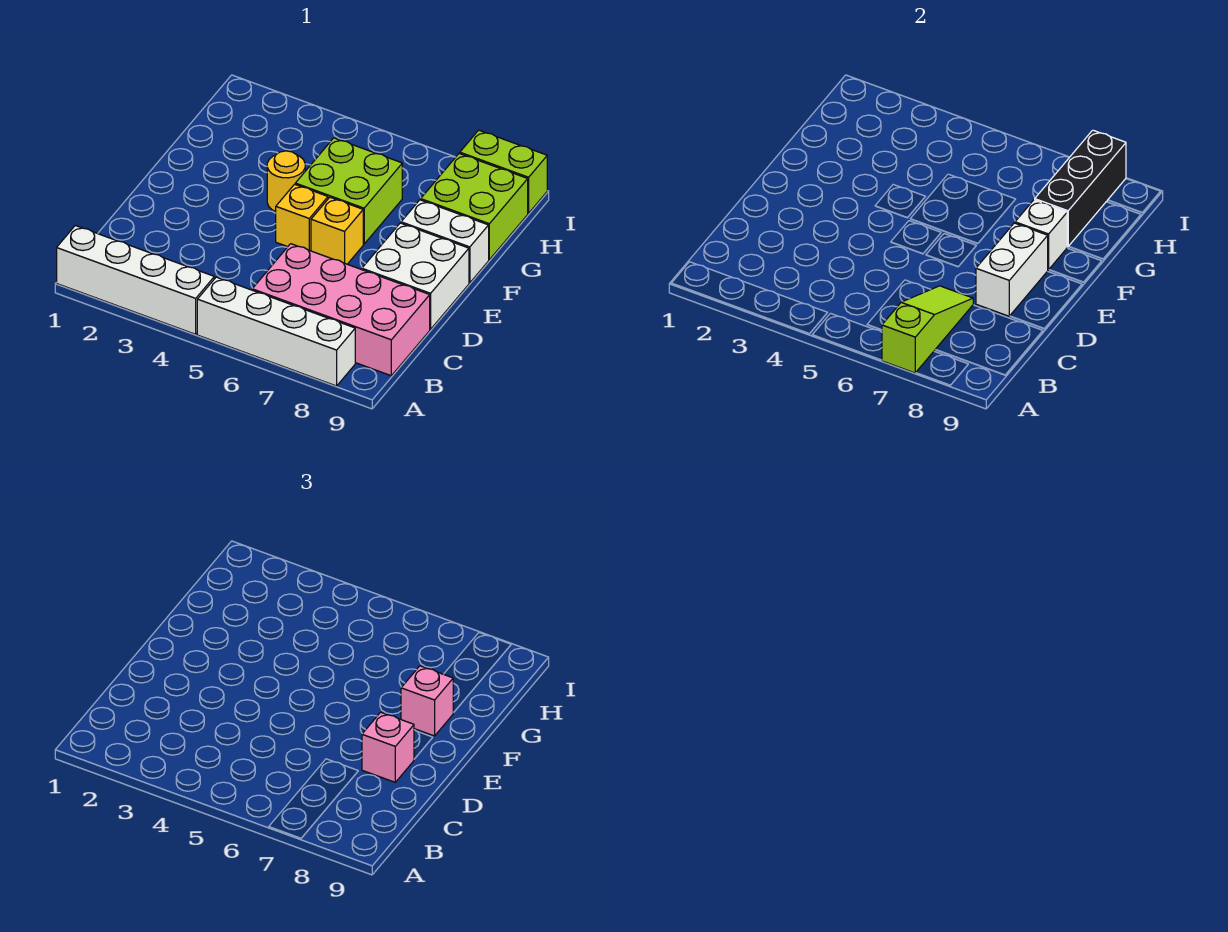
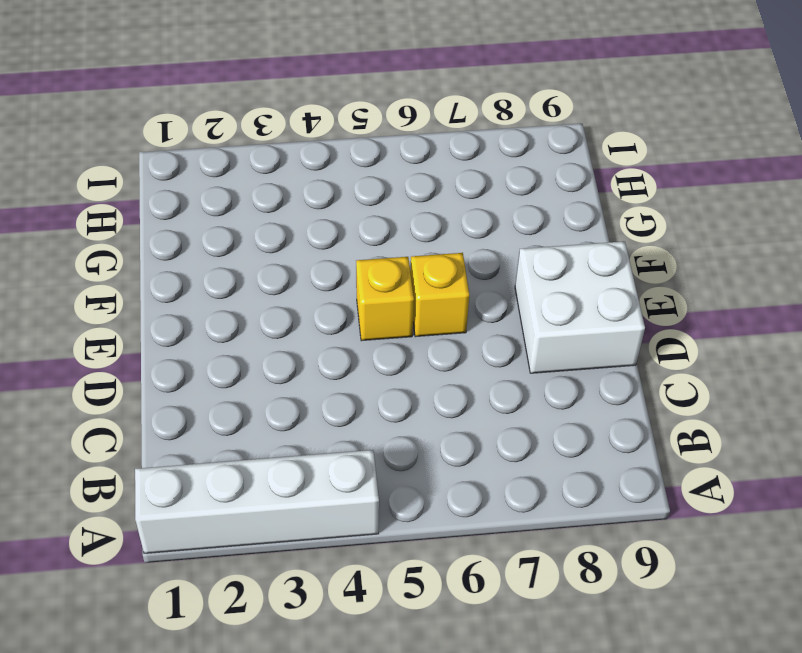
none -> white brick A5:A8 level 1
none -> pink brick B6:C9 level 1
none -> yellow round brick F4 level 1

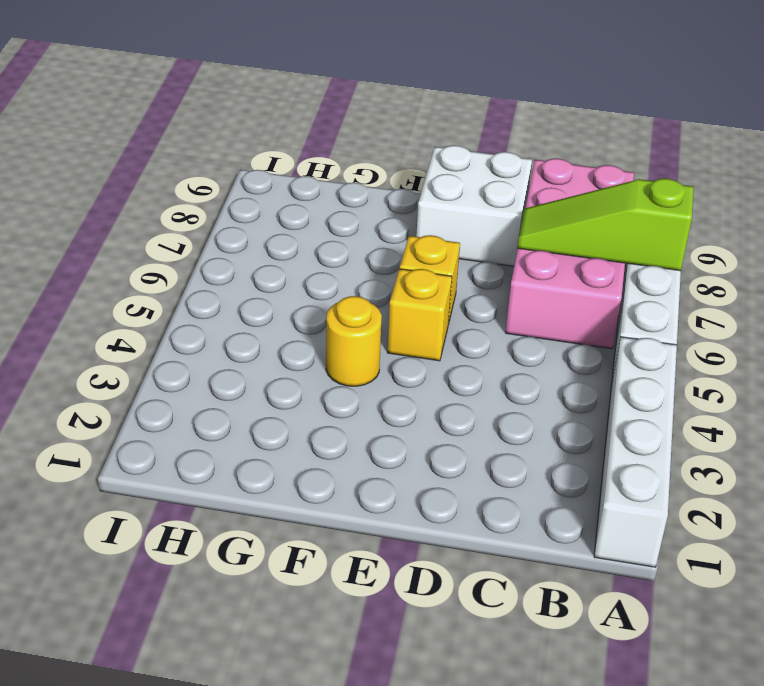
none -> lime brick F5:G6 level 1
none -> white brick F8:F9 level 1
none -> lime brick G8:H9 level 1

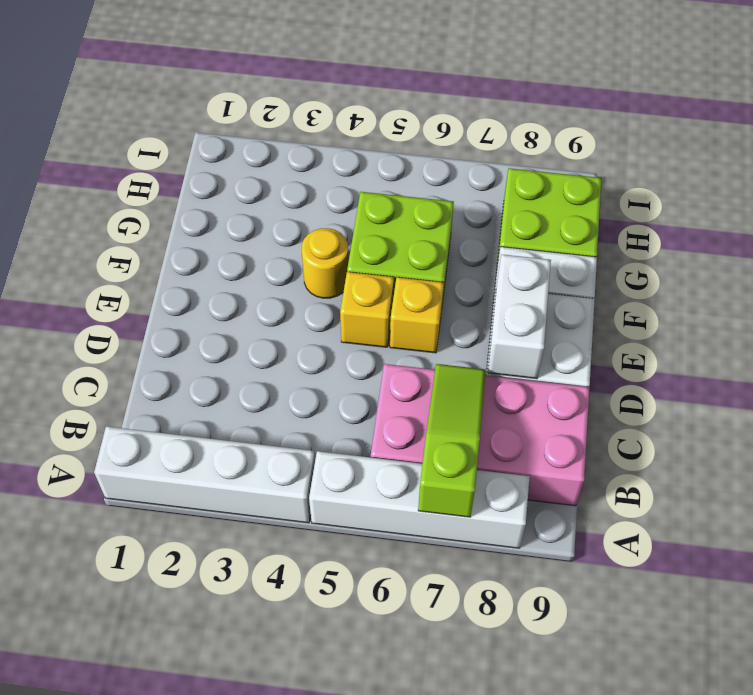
none -> lime brick I8:I9 level 1
none -> white brick F8 level 2
none -> black brick G8:I8 level 2

